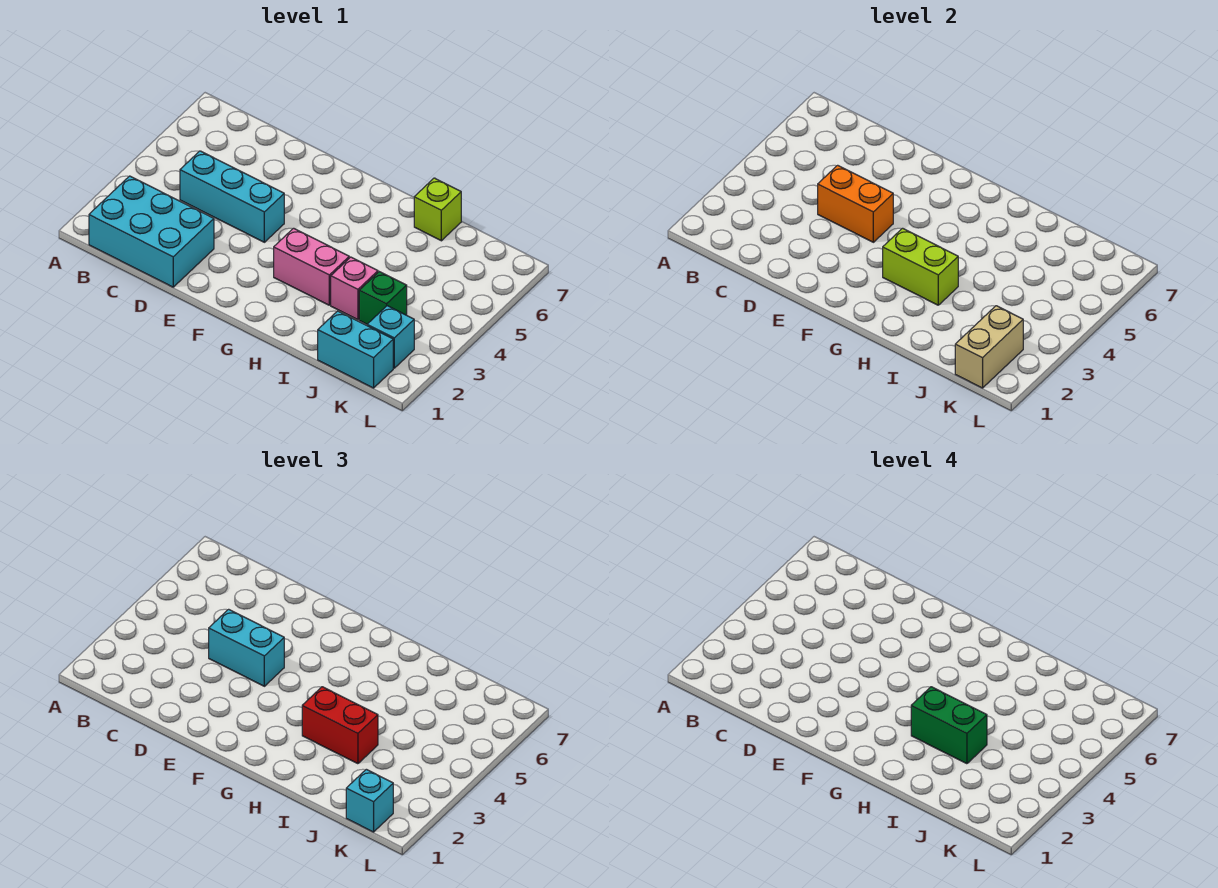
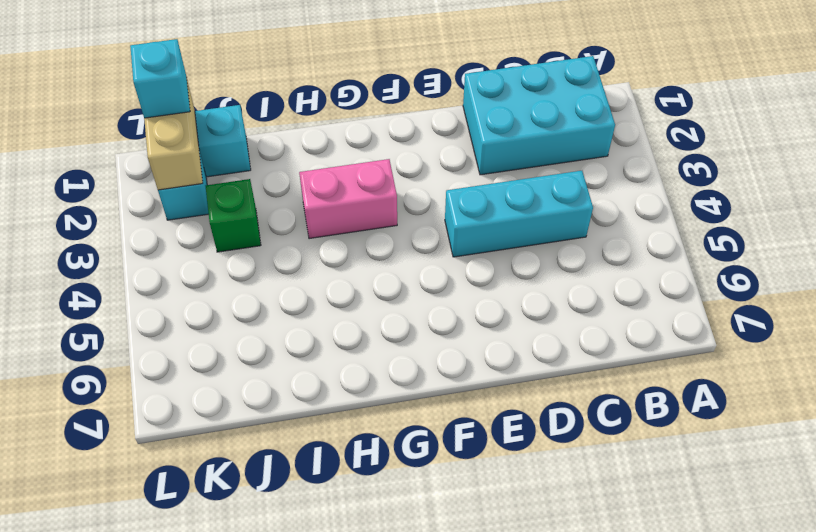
none -> pink brick I3 level 1
none -> lime brick I7 level 1
none -> orange brick D4:E4 level 2

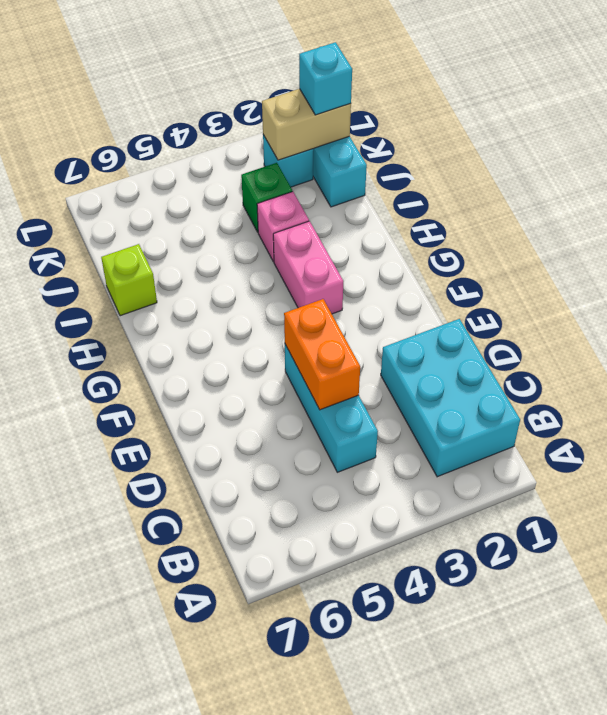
none -> lime brick G3:H3 level 2
none -> cyan brick D4:E4 level 3
none -> red brick H3:I3 level 3

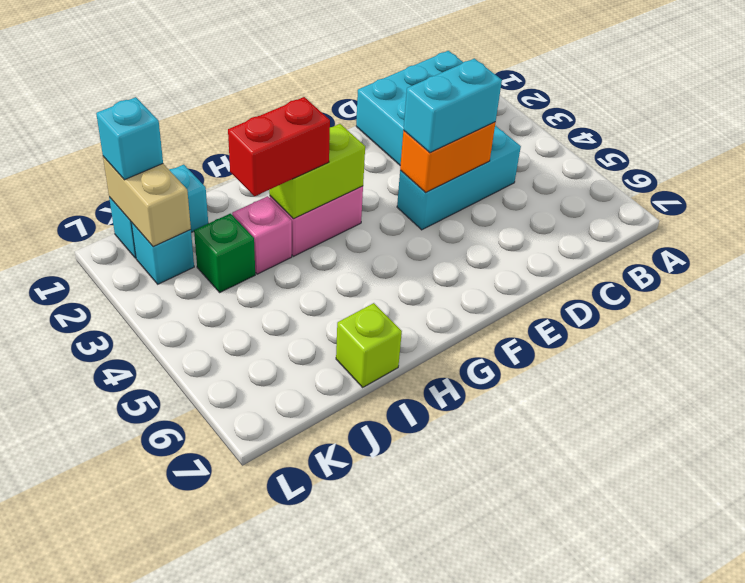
none -> green brick H3:I3 level 4

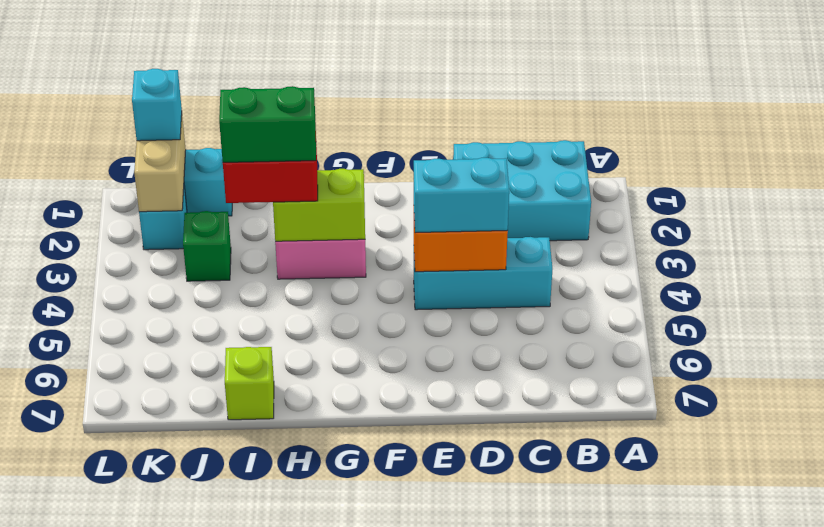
none -> pink brick I3 level 1

